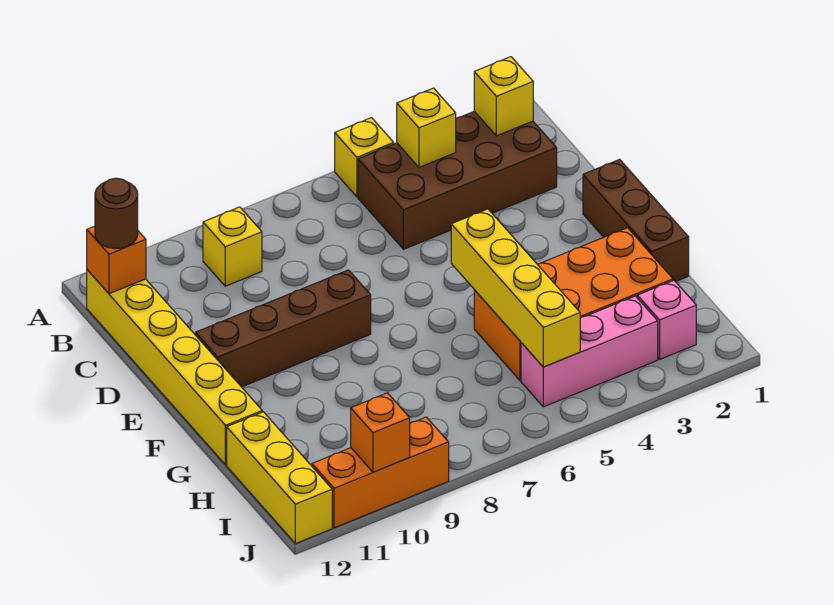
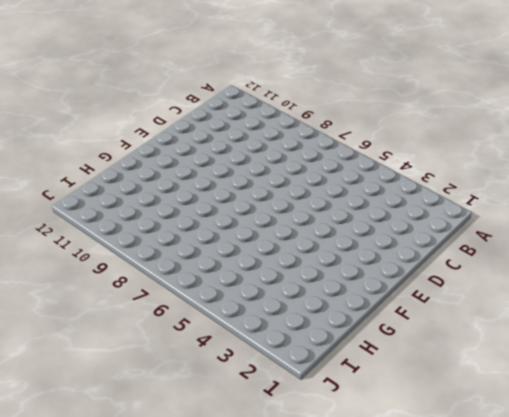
none -> yellow brick A5 level 1
none -> brown brick B2:C5 level 1
none -> yellow brick B9 level 1

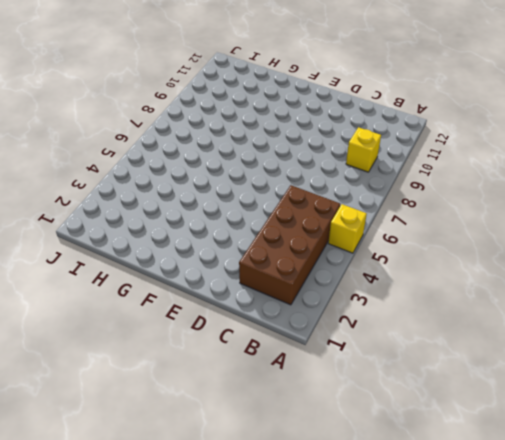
none -> yellow brick B12:G12 level 1
none -> brown brick E1:G1 level 1
none -> brown brick E8:E11 level 1

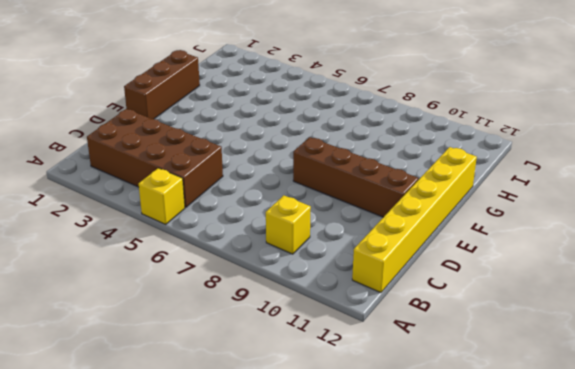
none -> orange brick G2:H5 level 1
none -> yellow brick H12:J12 level 1
none -> pink brick I2 level 1

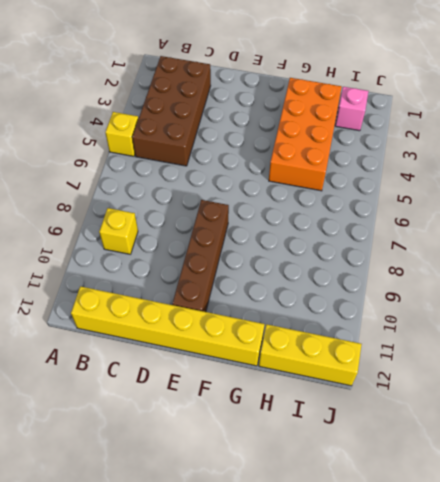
none -> brown brick E1:G1 level 1
none -> pink brick I3:I5 level 1
none -> orange brick J9:J11 level 1

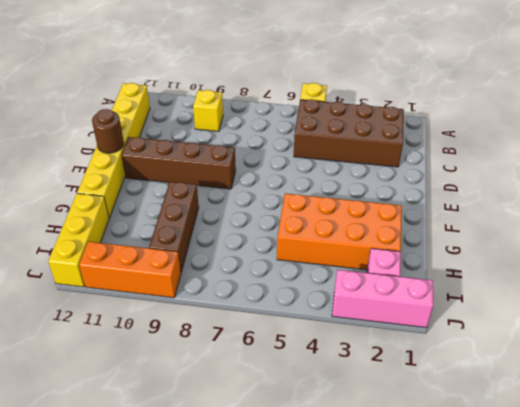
brown round brick E12 level 2 -> brown round brick B12 level 3
brown brick G9:I9 level 1 -> brown brick E1:G1 level 1
pink brick J1:J3 level 1 -> pink brick I3:I5 level 1
none -> yellow brick B2 level 2
none -> yellow brick B4 level 2
none -> orange brick B12 level 2

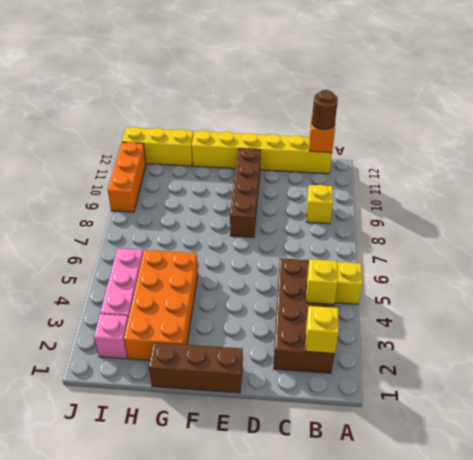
none -> yellow brick F5:I5 level 2
none -> orange brick J10 level 2

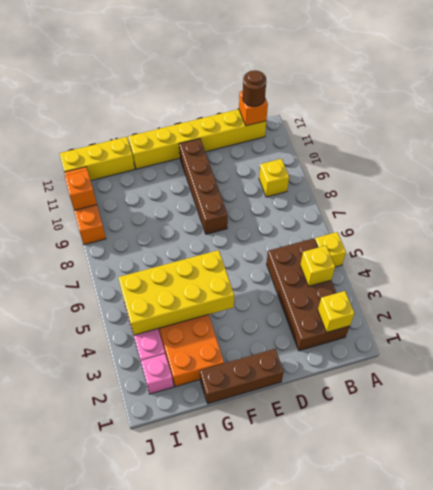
yellow brick F4:I5 level 2 -> yellow brick F5:I5 level 2

